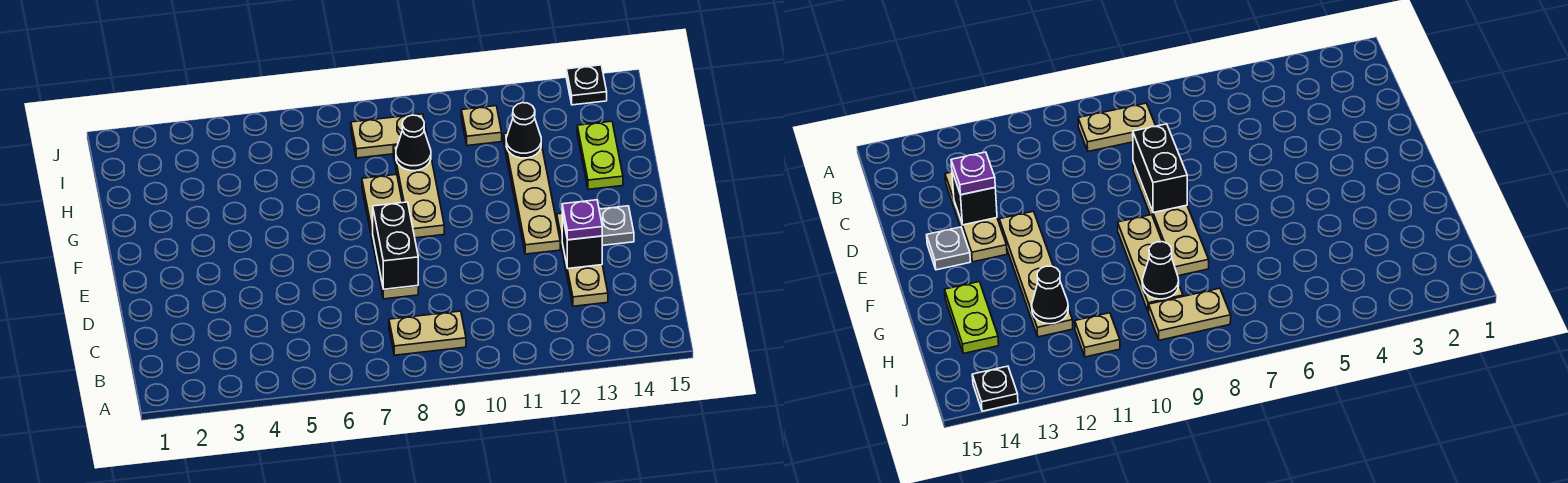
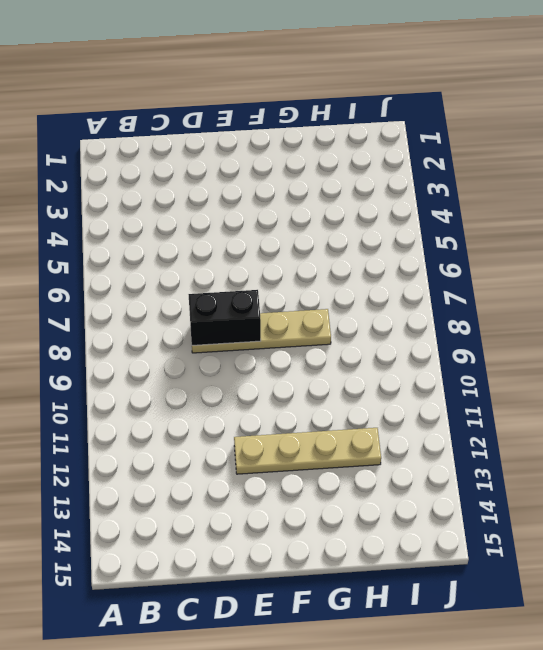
none -> tan plate B8:B9 level 1
none -> tan plate C13:E13 level 1
none -> grey plate E14 level 1

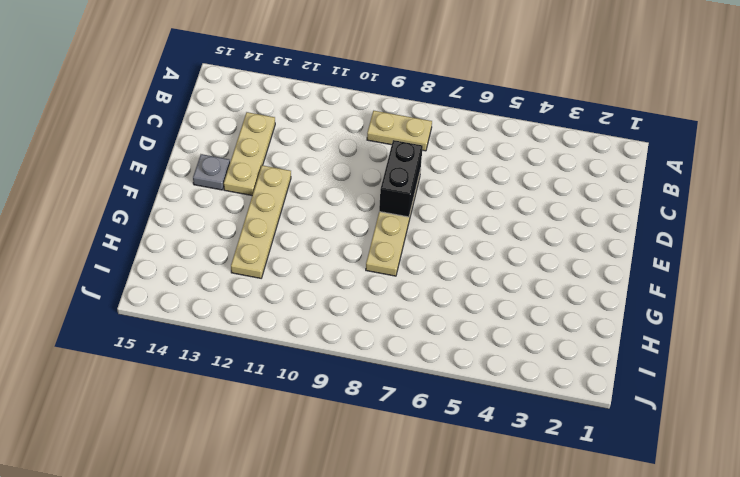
none -> tan plate F9:H9 level 1
none -> lime plate G14:H14 level 1
none -> tan plate I8:I9 level 1

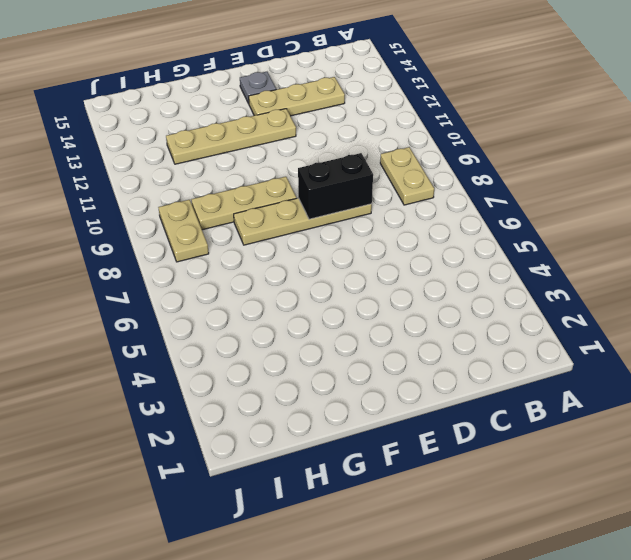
none -> lime plate G14:H14 level 1
none -> tan plate I11 level 1
none -> black plate J14 level 1

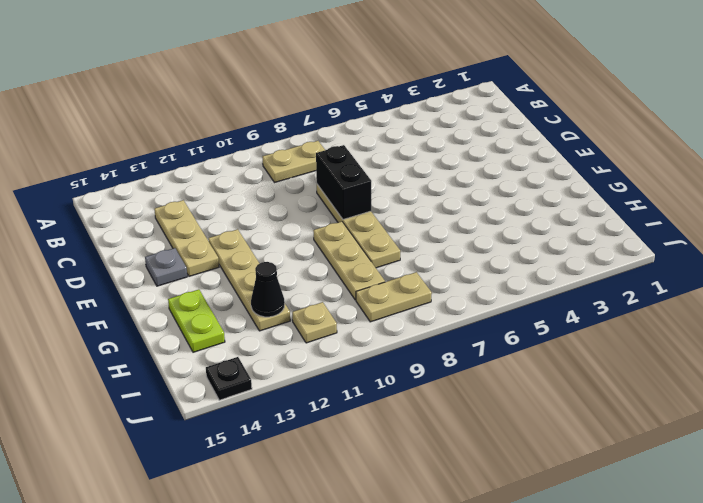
none -> black brick D13 level 2
none -> black cone H9 level 2
none -> purple plate D13 level 3

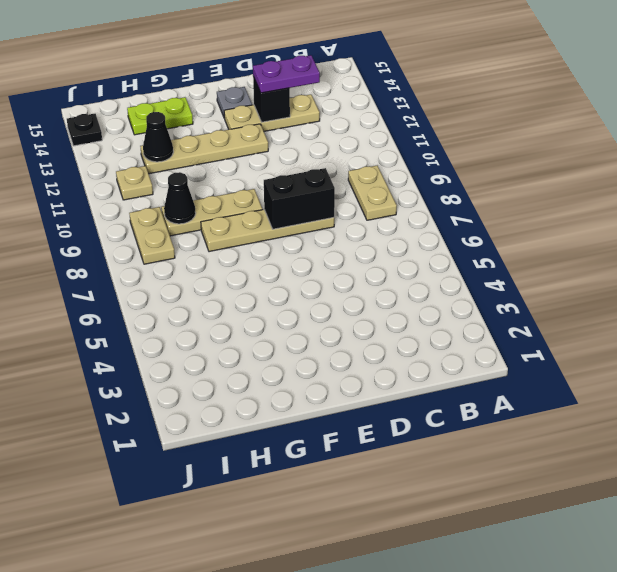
purple plate C13:D13 level 3 -> purple plate D13 level 3

